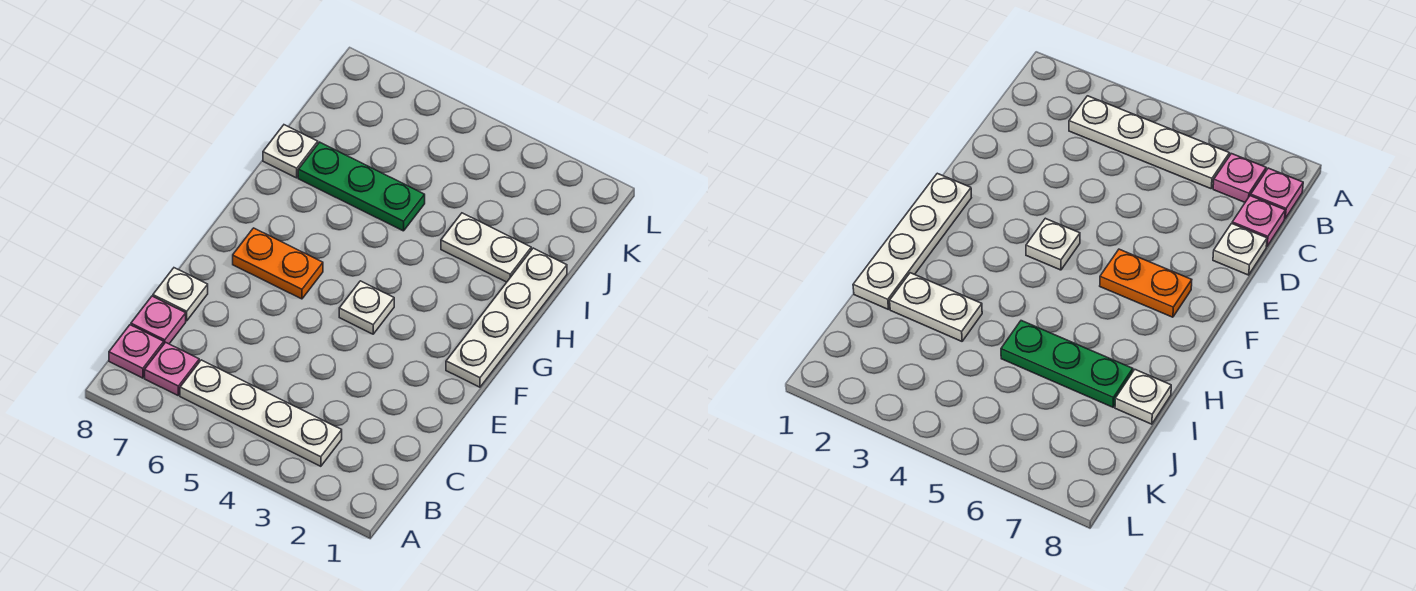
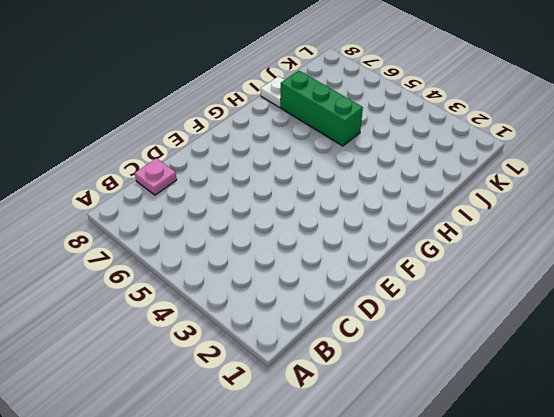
green brick I5:I7 level 1 -> green plate I5:I7 level 1
none -> white plate B3:B6 level 1
none -> pink plate B7 level 1

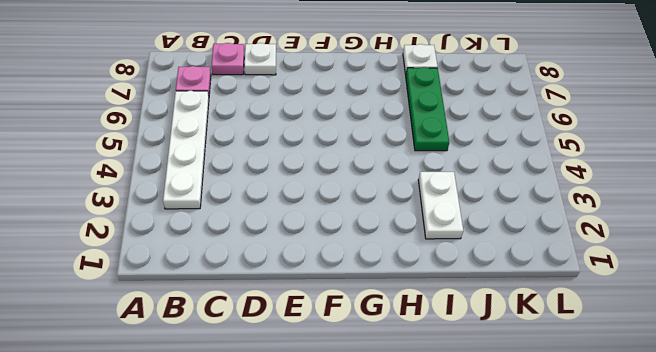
none -> pink plate B8 level 1
none -> white plate F1:I1 level 1

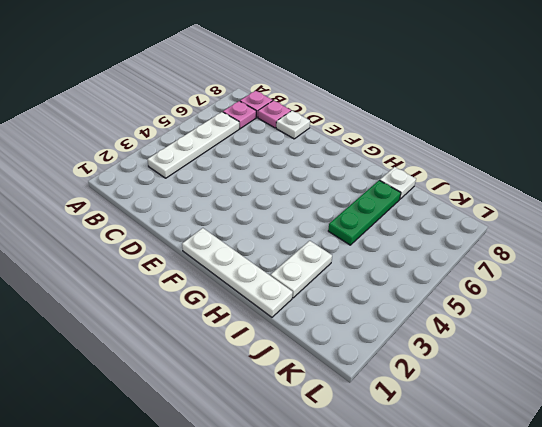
none -> white plate F4 level 1
none -> orange plate F6:F7 level 1

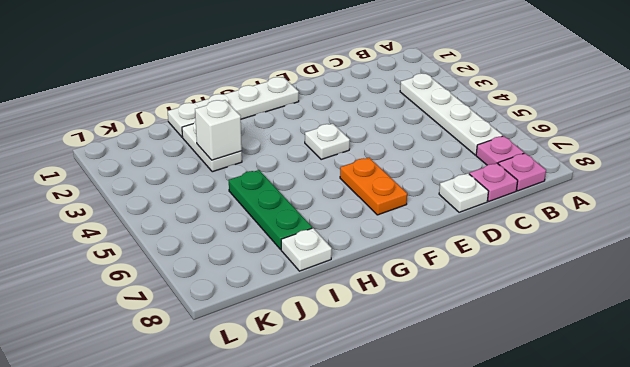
white brick I3 level 2 -> none

